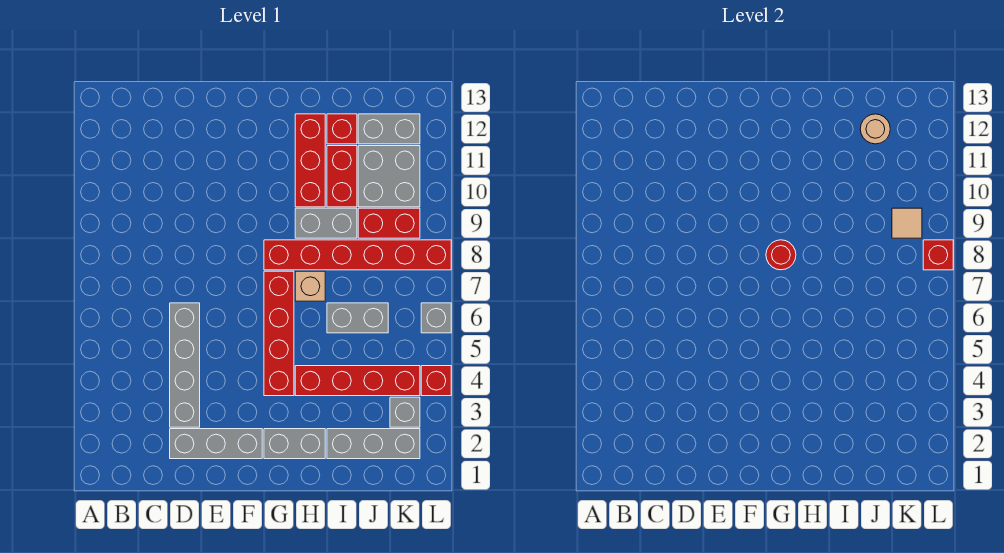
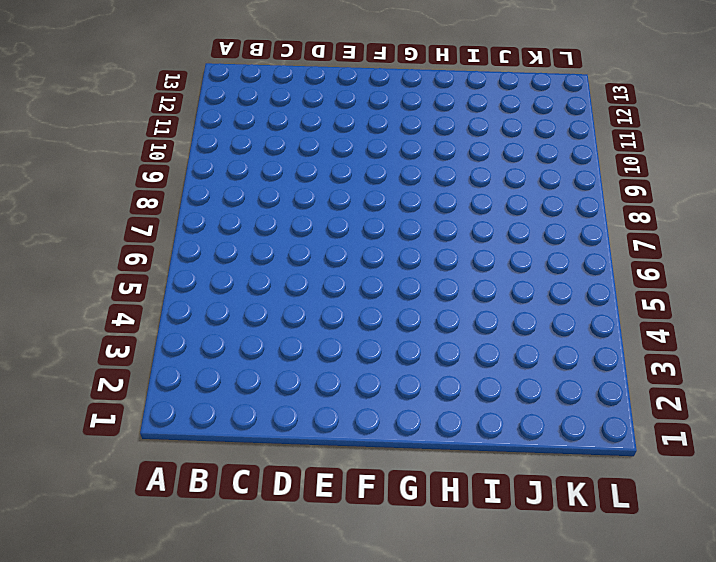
none -> grey brick D2:F2 level 1
none -> grey brick D3:D6 level 1
none -> grey brick G2:H2 level 1

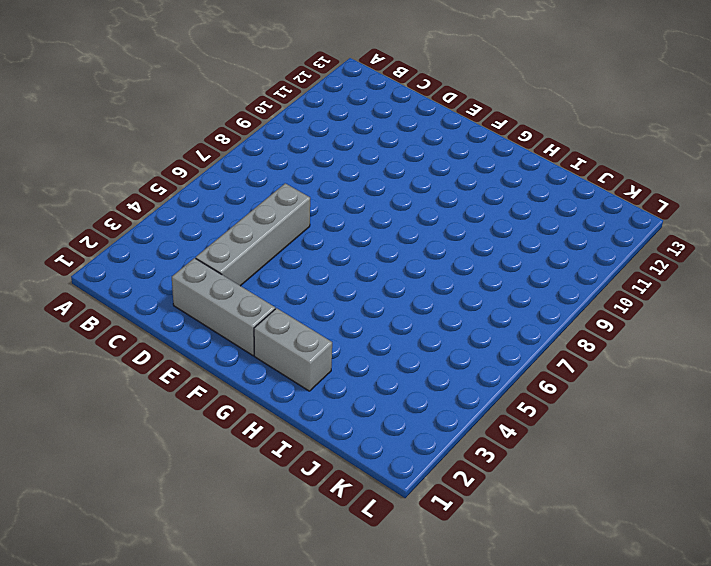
none -> red brick G4:G7 level 1
none -> red brick G8:L8 level 1
none -> red brick H4:K4 level 1

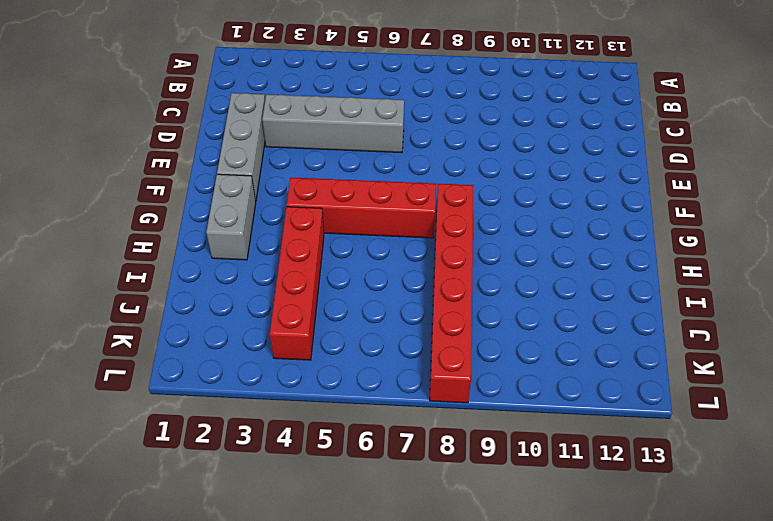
none -> tan brick H7 level 1
none -> grey brick H9:I9 level 1
none -> red brick H10:H12 level 1

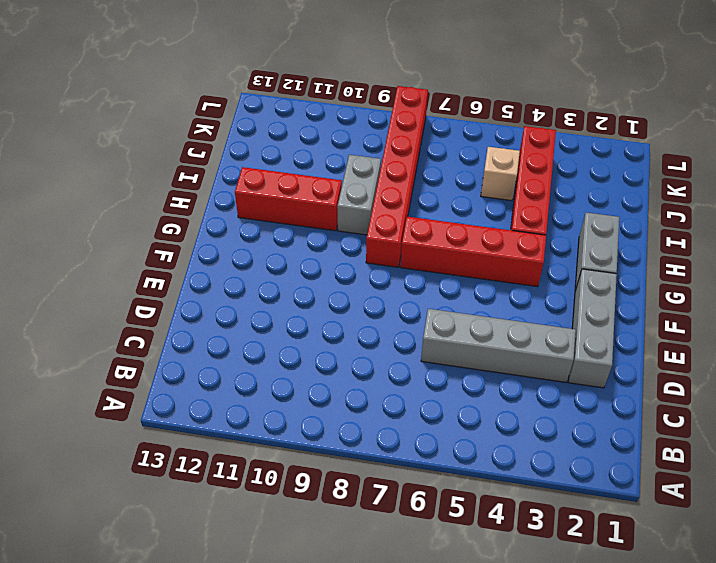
tan brick J5 level 1 -> tan brick H7 level 1
none -> grey brick I2:K2 level 1
none -> grey brick I6:J6 level 1
none -> red brick I10:I11 level 1

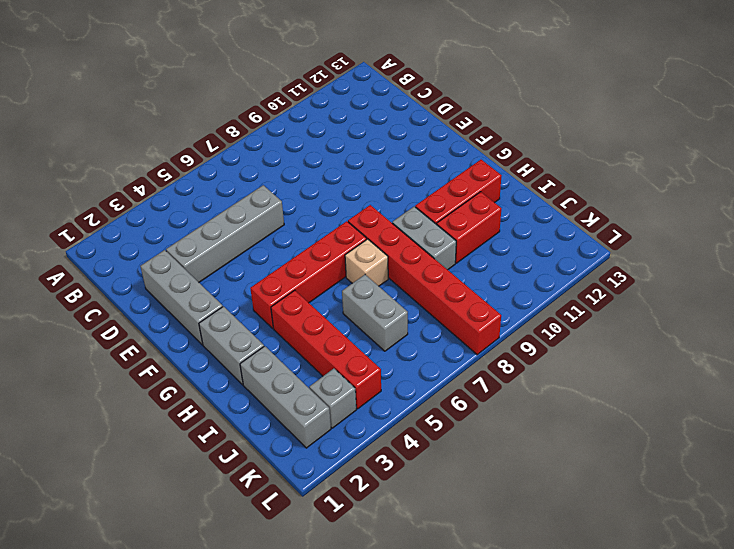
none -> red brick I12 level 1
none -> red brick J9:K9 level 1
none -> grey brick J10:K11 level 1

